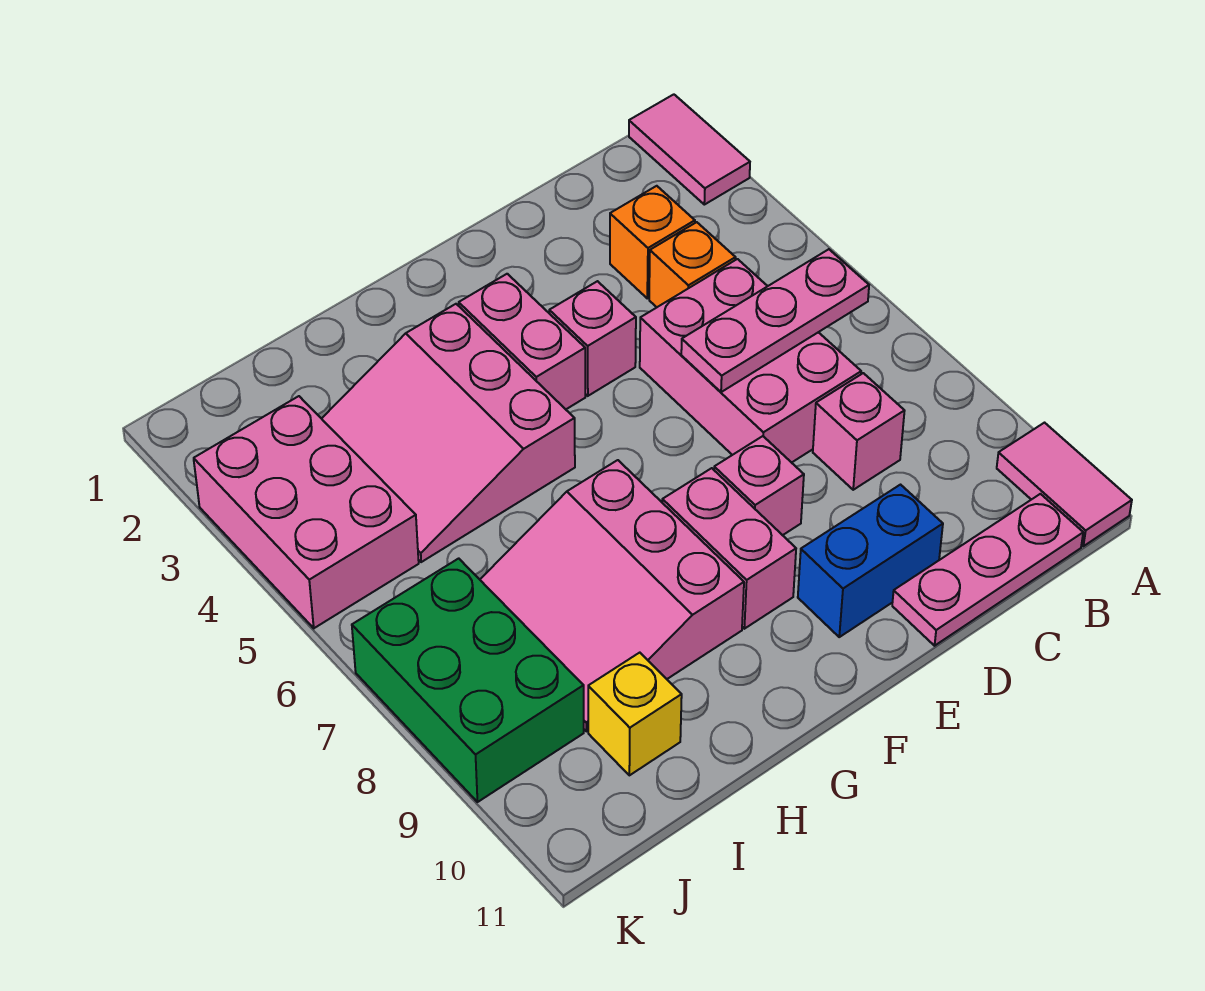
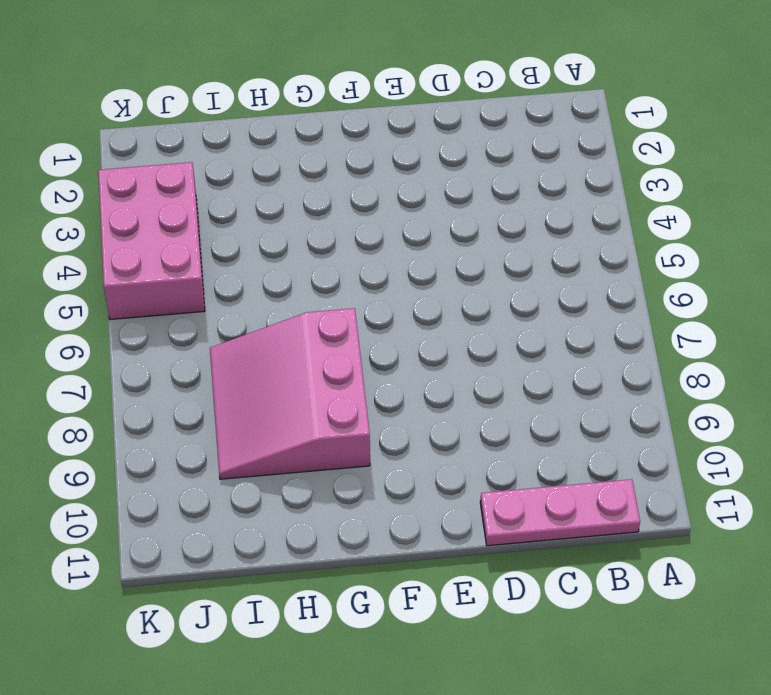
none -> pink tile A1:A2 level 1
none -> pink tile A10:A11 level 1
none -> orange brick C3 level 1

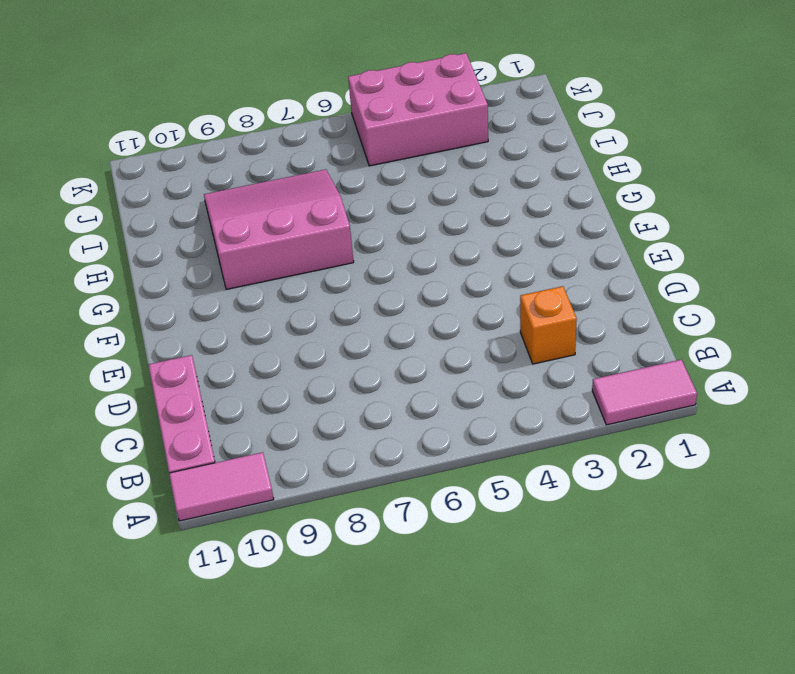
none -> orange brick C4 level 1
none -> pink brick C5:D7 level 1
none -> pink brick C8 level 1

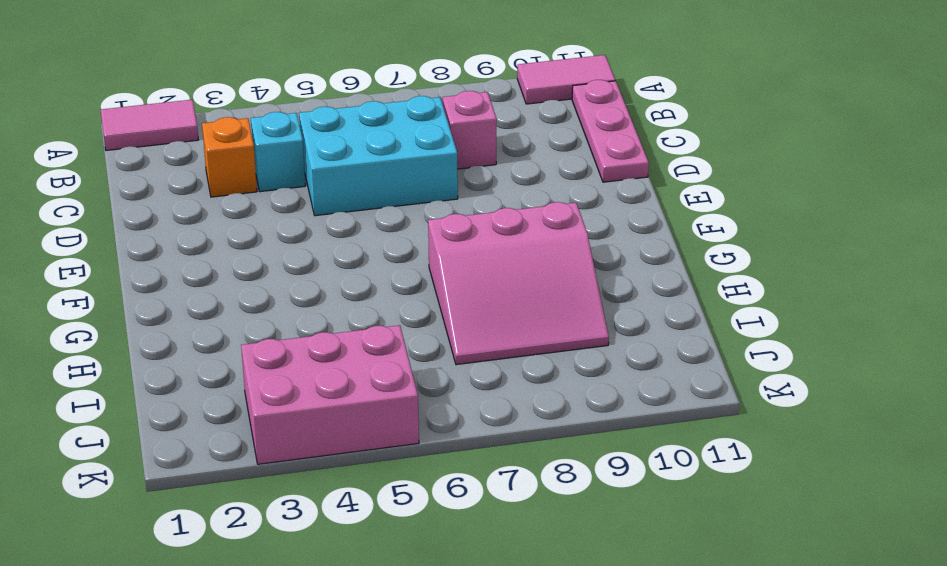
cyan brick C4 level 1 -> orange brick C4 level 1
cyan brick C5:D7 level 1 -> pink brick C5:D7 level 1
none -> blue brick D10:E10 level 1
none -> pink brick E4 level 1
none -> pink brick E8 level 1

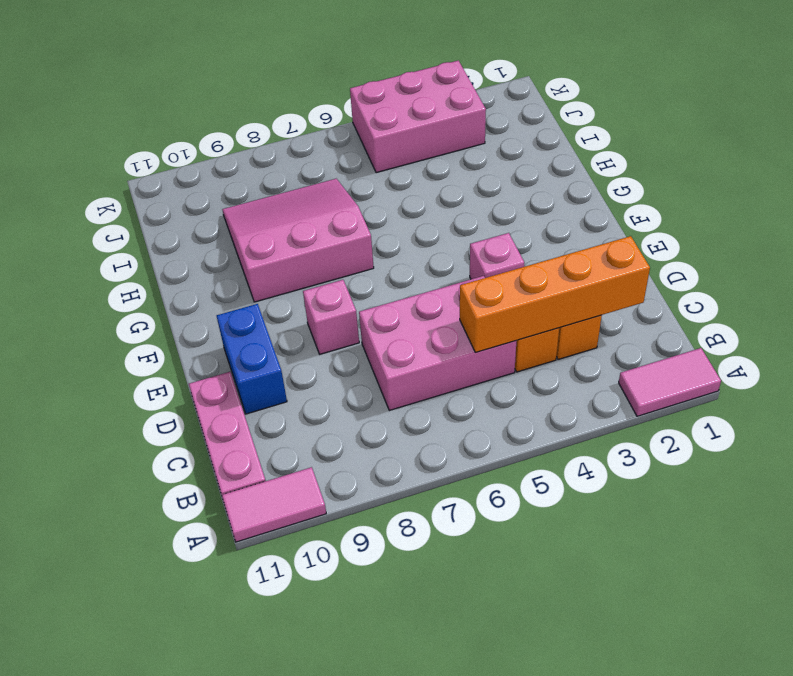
orange brick C2:C5 level 2 -> none
none -> pink brick C8 level 1
none -> pink brick F3:F4 level 1
none -> pink brick F8:F9 level 1

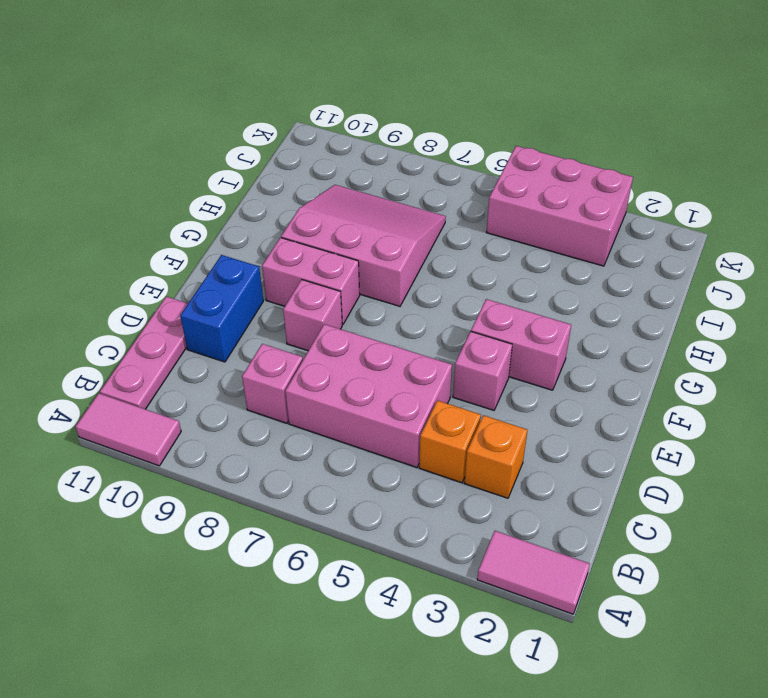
none -> pink slope G3:I5 level 1 top G
none -> yellow brick I10 level 1
none -> green brick J7:K9 level 1

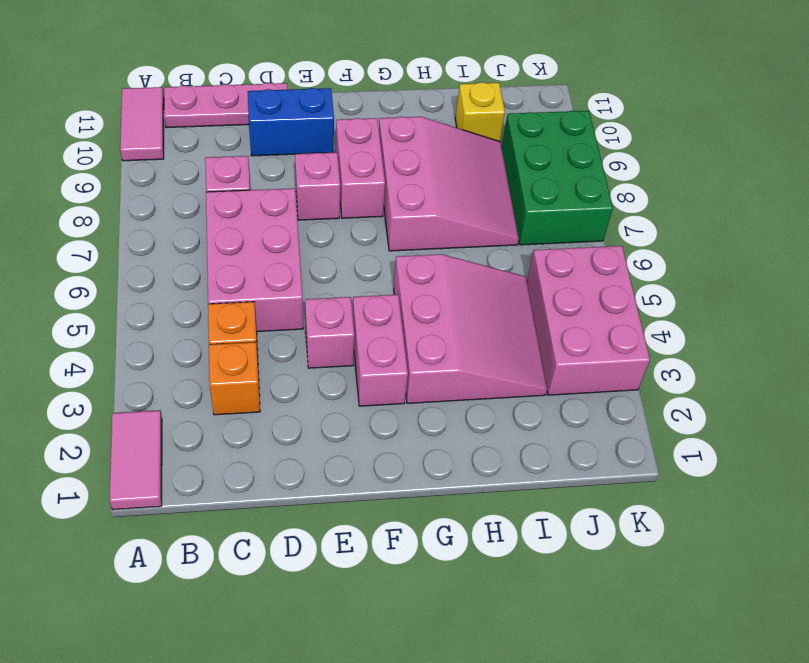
none -> pink plate B6:D6 level 2

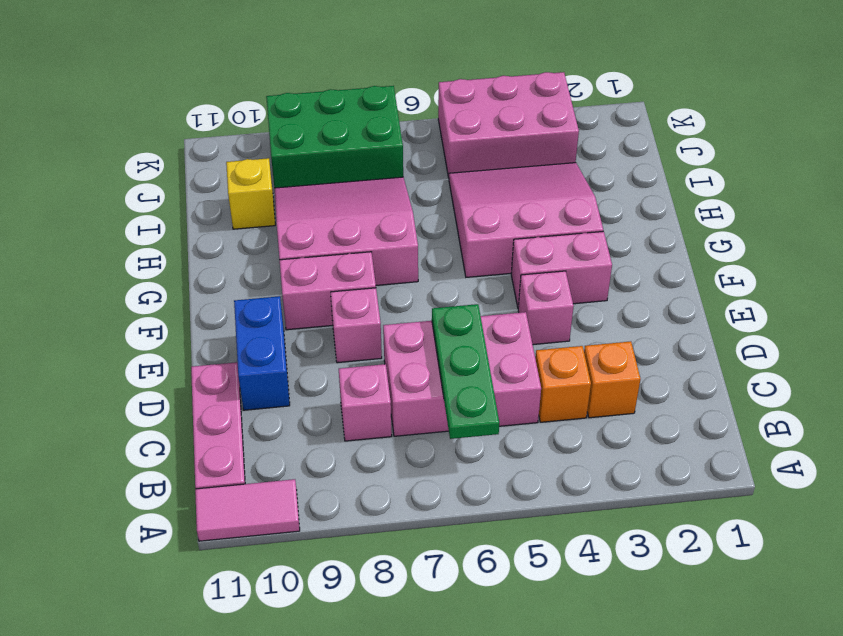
green plate B6:D6 level 2 -> pink plate B6:D6 level 2
none -> pink tile A1:A2 level 1

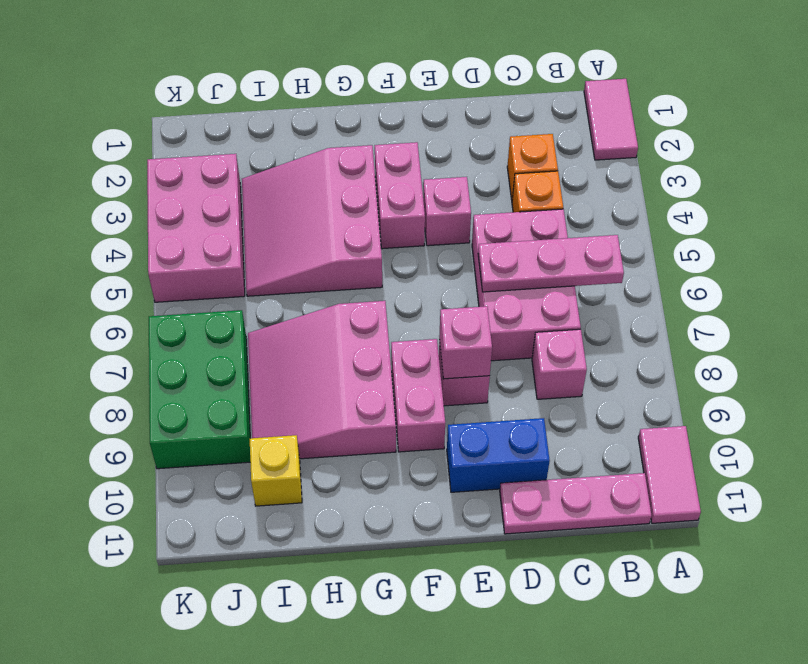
pink brick E8 level 2 -> none

